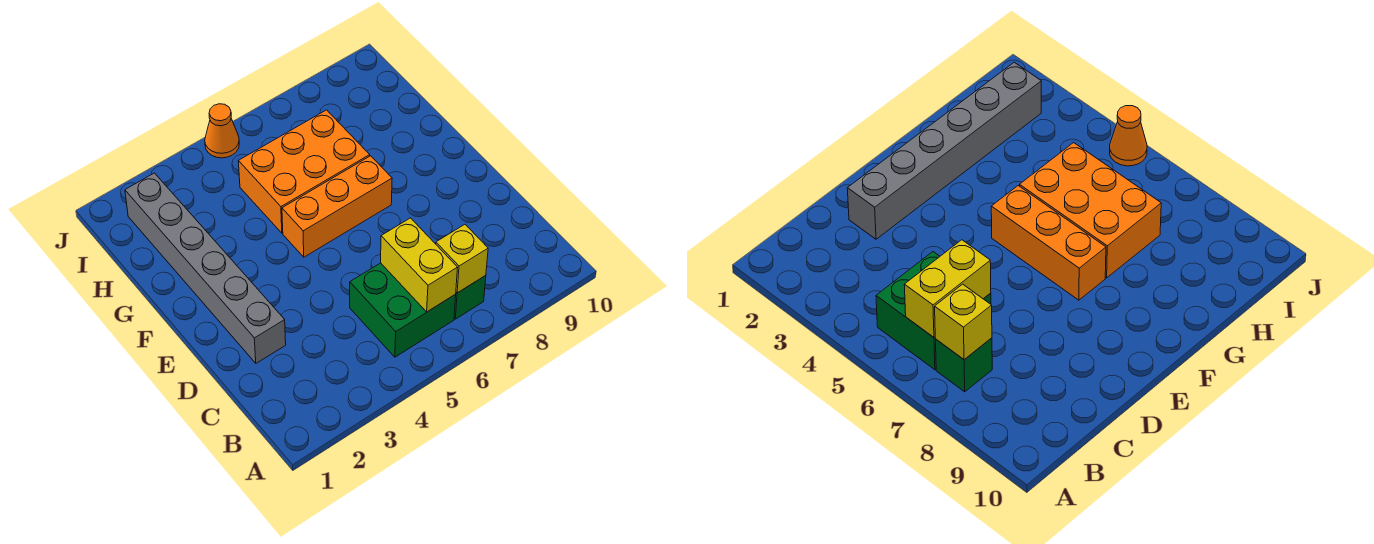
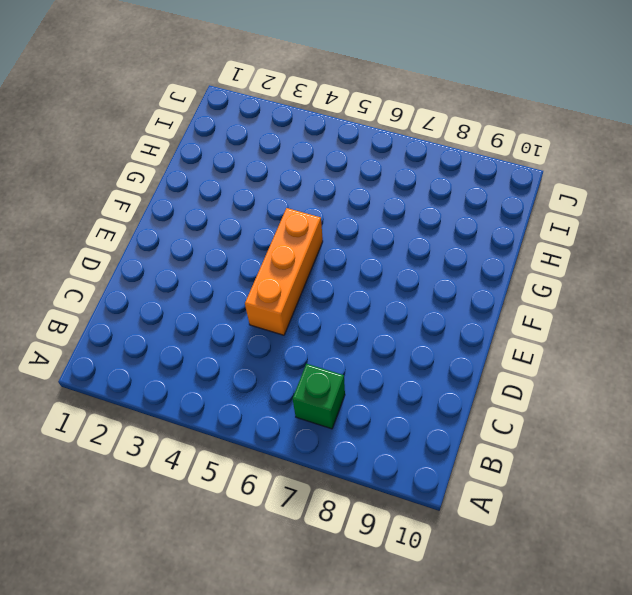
orange brick D5:F5 level 1 -> orange brick F5:F7 level 1
none -> green brick B5:C6 level 1
none -> grey brick D2:I2 level 1

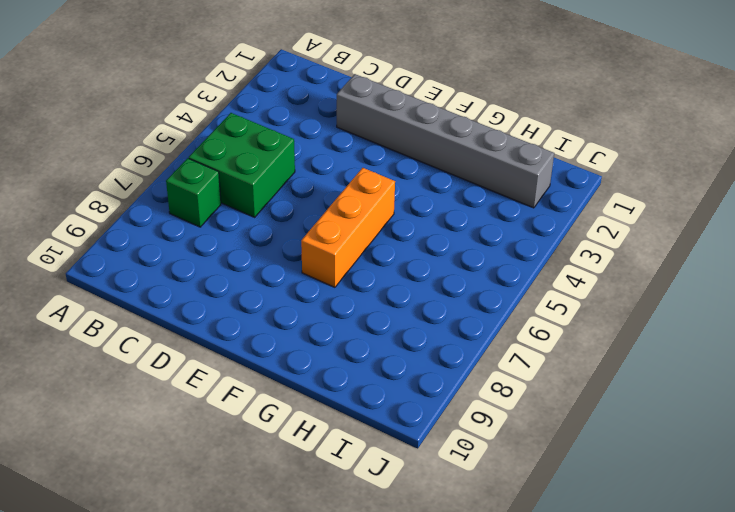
none -> orange brick G5:H7 level 1
none -> orange cone J5 level 1

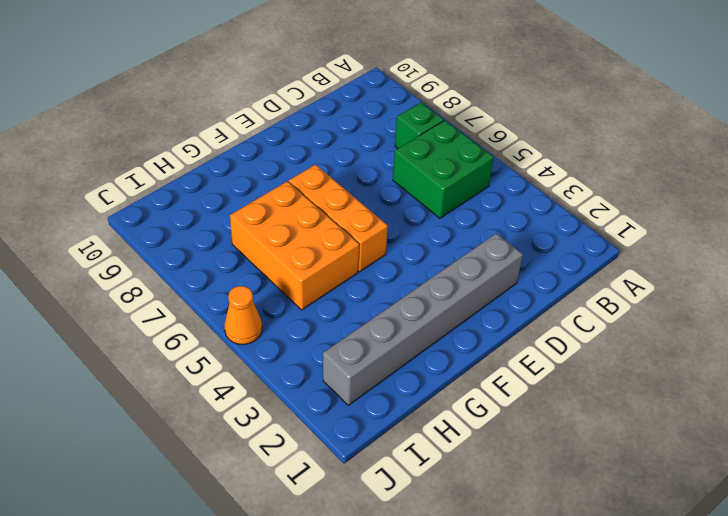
none -> yellow brick B6:C6 level 2
none -> yellow brick B7 level 2

